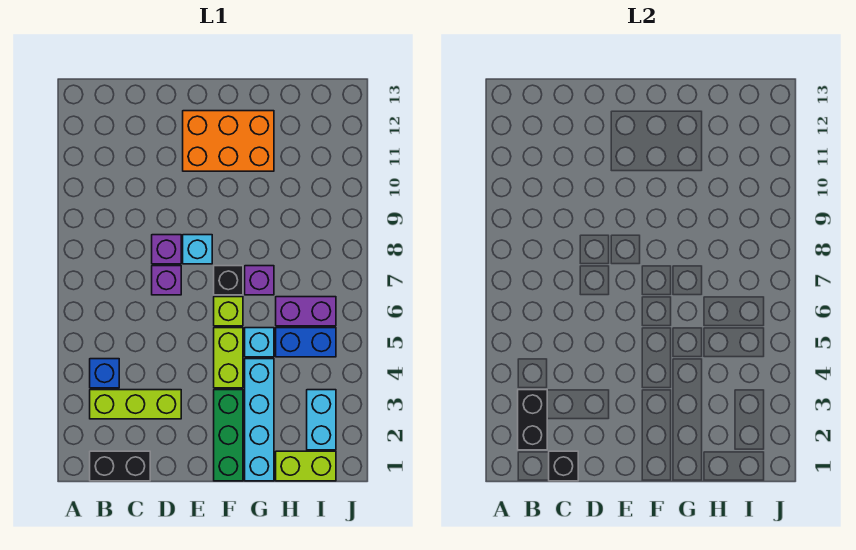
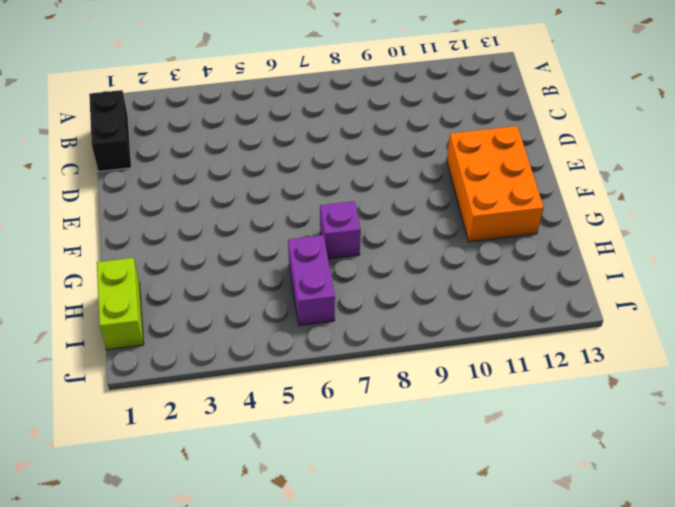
none -> lime brick B3:D3 level 1
none -> blue brick B4 level 1
none -> purple brick D7 level 1

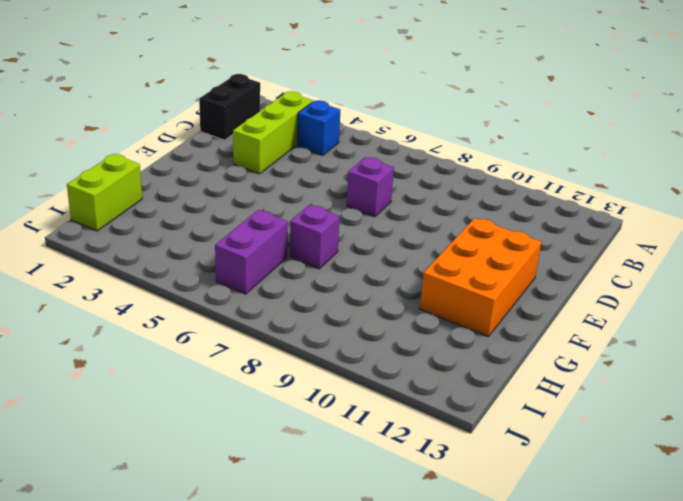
none -> purple brick D8 level 1
none -> cyan brick E8 level 1
none -> green brick F1:F3 level 1

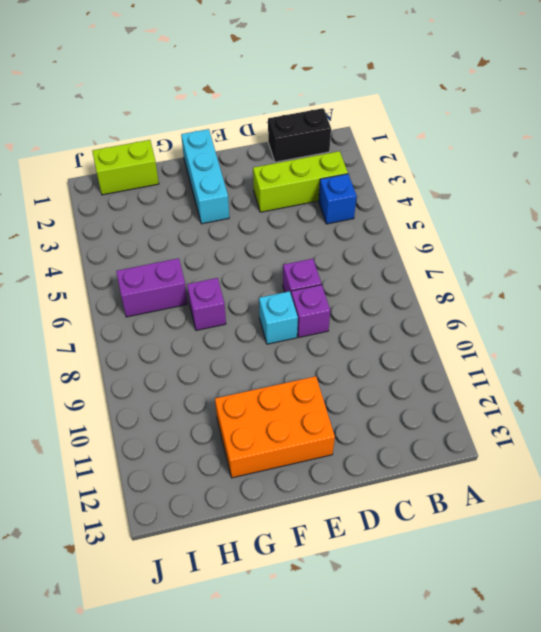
cyan brick F1:F3 level 1 -> green brick F1:F3 level 1
none -> lime brick F4:F5 level 1
none -> lime brick F6 level 1
none -> black brick F7 level 1

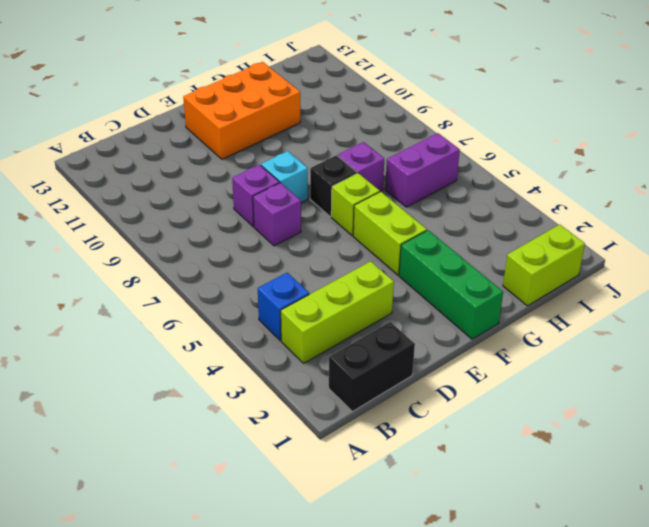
none -> cyan brick G1:G4 level 1
none -> cyan brick G5 level 1
none -> blue brick H5:I5 level 1

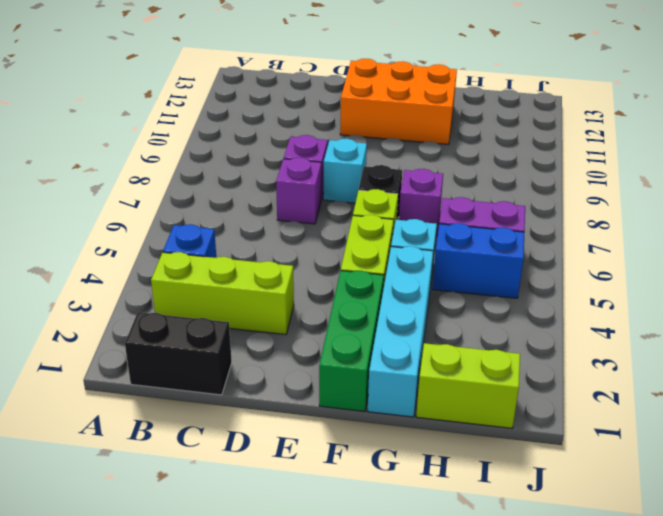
none -> cyan brick I2:I3 level 1
none -> black brick B2:B3 level 2
none -> black brick C1 level 2

